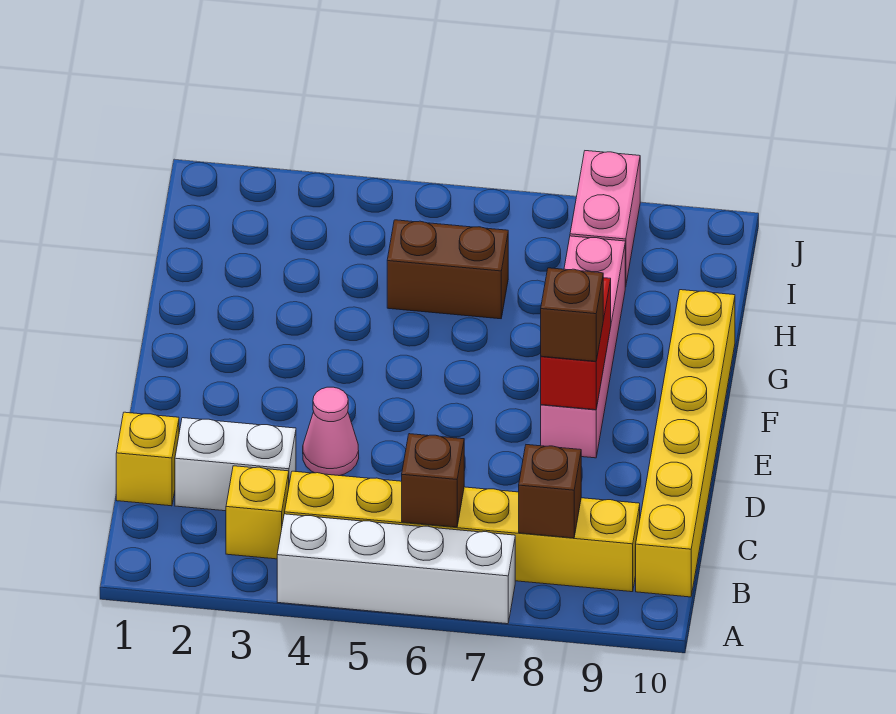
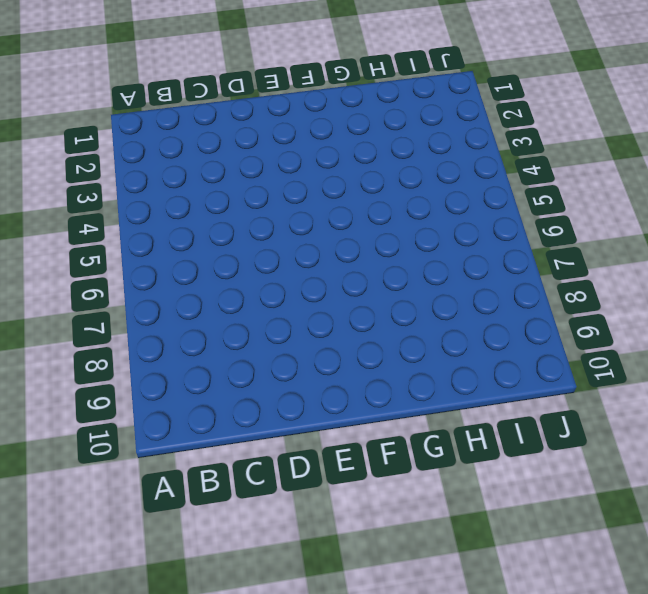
none -> white brick A4:A7 level 1
none -> yellow brick B3 level 1
none -> yellow brick B4:B9 level 1

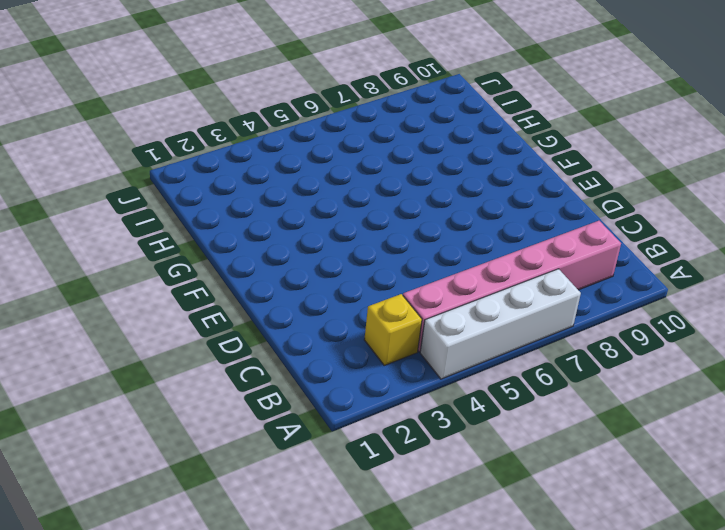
pink brick B4:B9 level 1 -> yellow brick B4:B9 level 1
none -> yellow brick B10:G10 level 1
none -> yellow brick C1 level 1
none -> white brick C2:C3 level 1

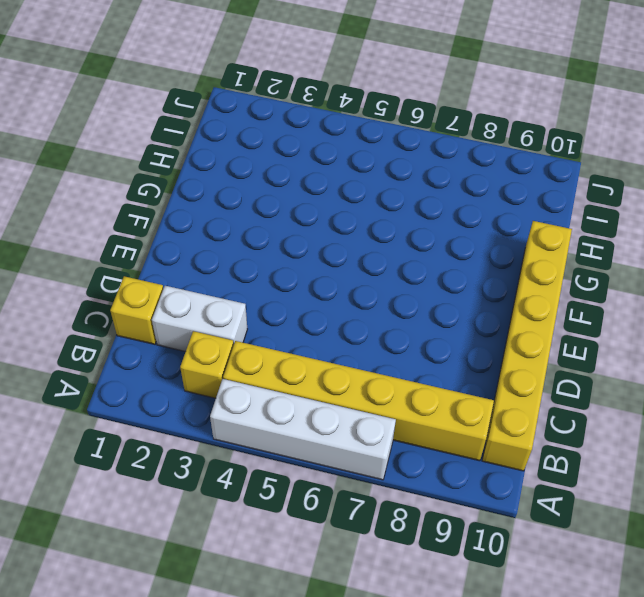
none -> pink cone D4 level 1
none -> pink brick E8:H8 level 1
none -> brown brick H5:H6 level 1

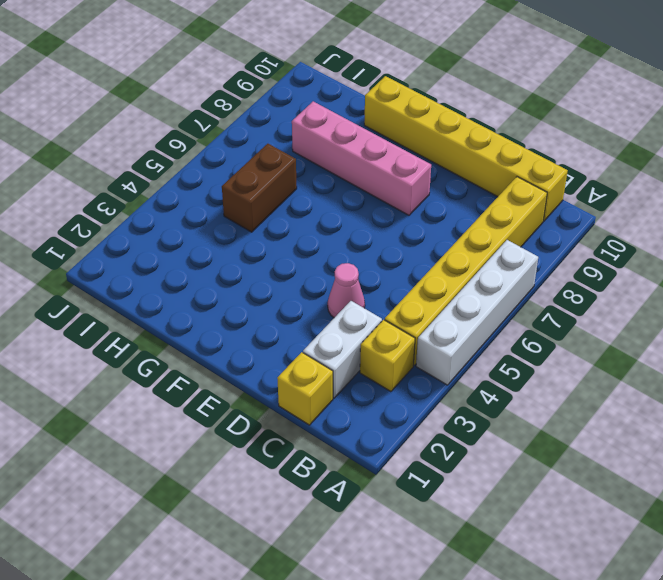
none -> pink brick I8:J8 level 1
none -> brown brick B6 level 2
none -> brown brick B8 level 2

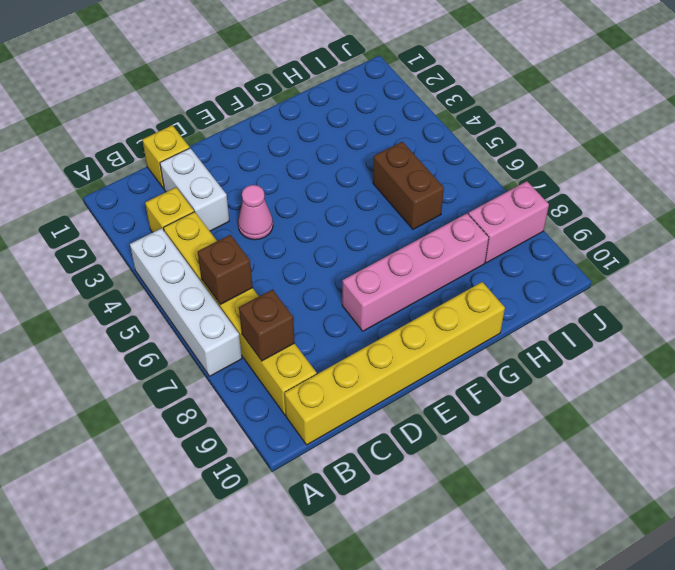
none -> red brick E8:F8 level 2
none -> brown brick E8 level 3

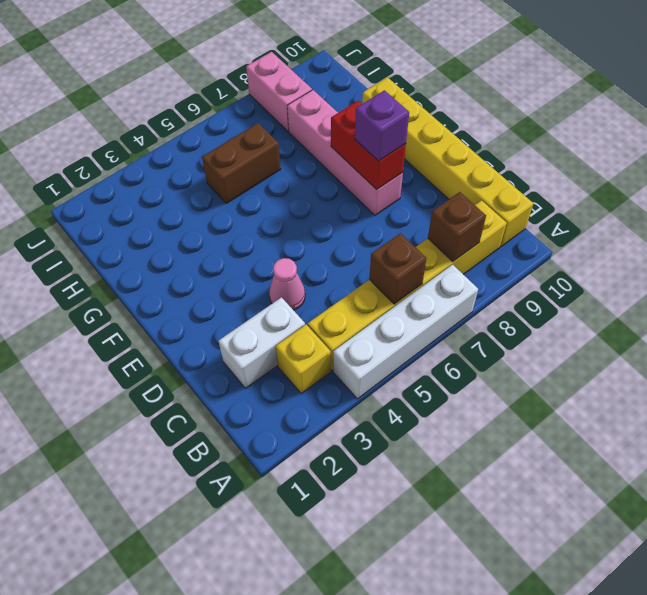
purple brick E8 level 3 -> brown brick E8 level 3
none -> yellow brick C1 level 1

